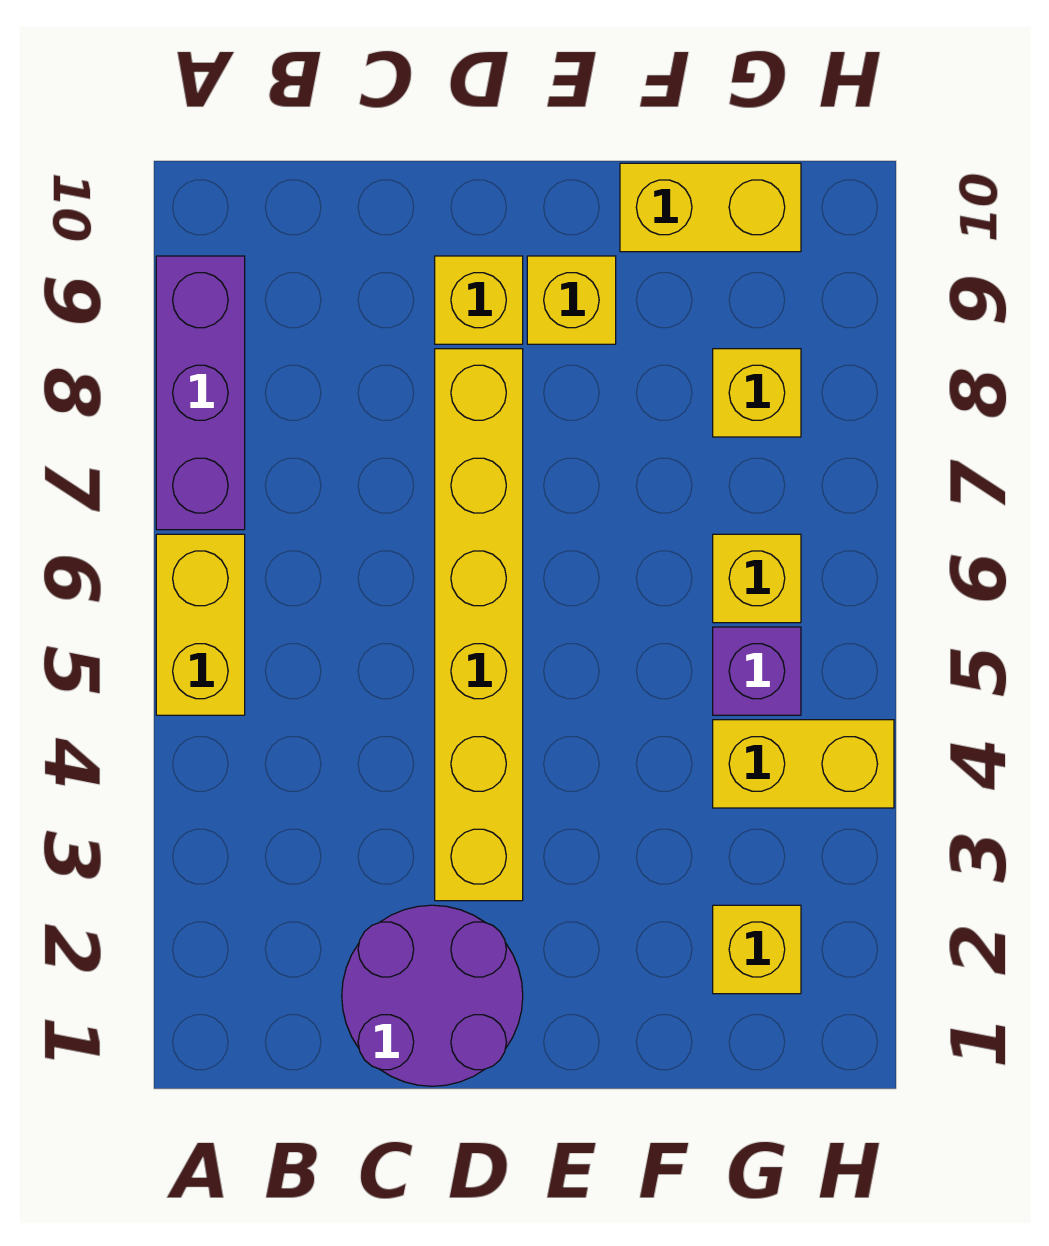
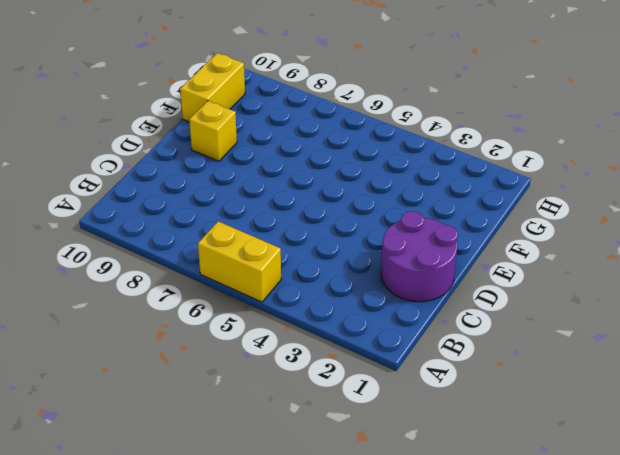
none -> purple brick A7:A9 level 1
none -> yellow brick D3:D8 level 1
none -> yellow brick D9 level 1

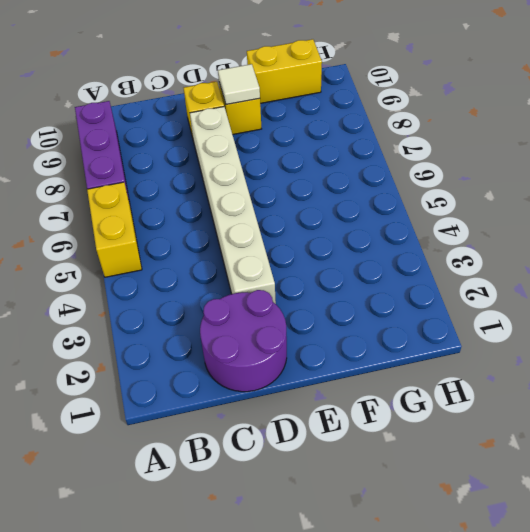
white brick D3:D8 level 1 -> yellow brick D3:D8 level 1
white tile E9 level 2 -> none
none -> yellow brick G2 level 1
none -> yellow brick G4:H4 level 1
none -> purple brick G5 level 1

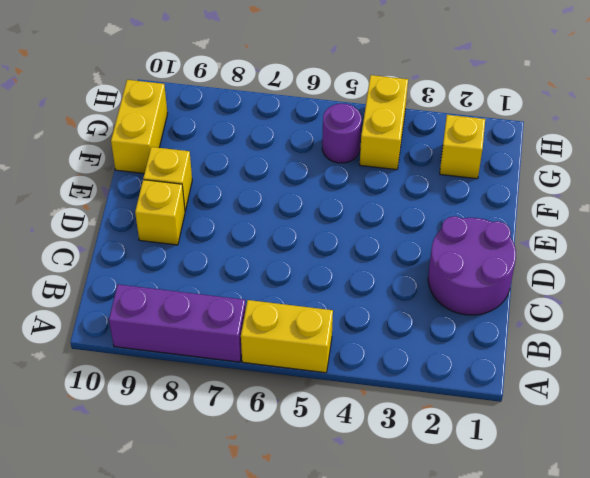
purple round brick G5 level 1 -> purple brick G5 level 1
none -> yellow brick D3:D8 level 1
none -> yellow brick G6 level 1
none -> yellow brick G8 level 1

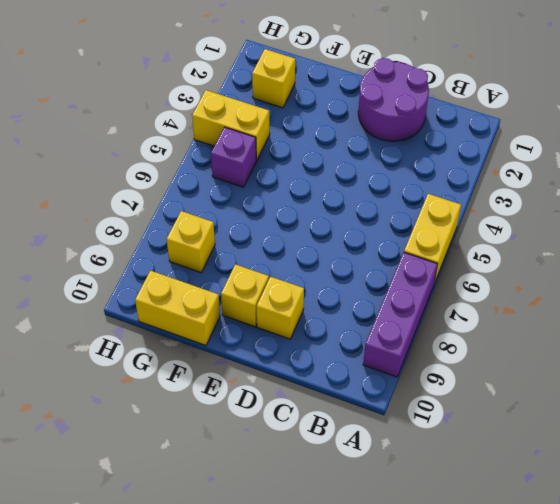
none -> yellow brick D3:D8 level 1
none -> yellow brick G6 level 1

